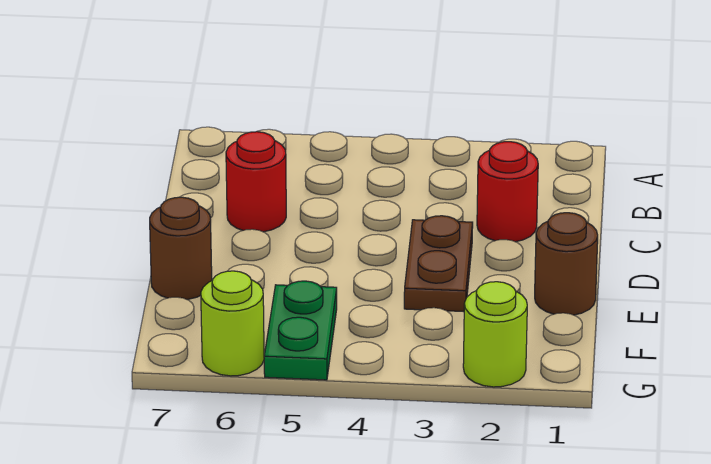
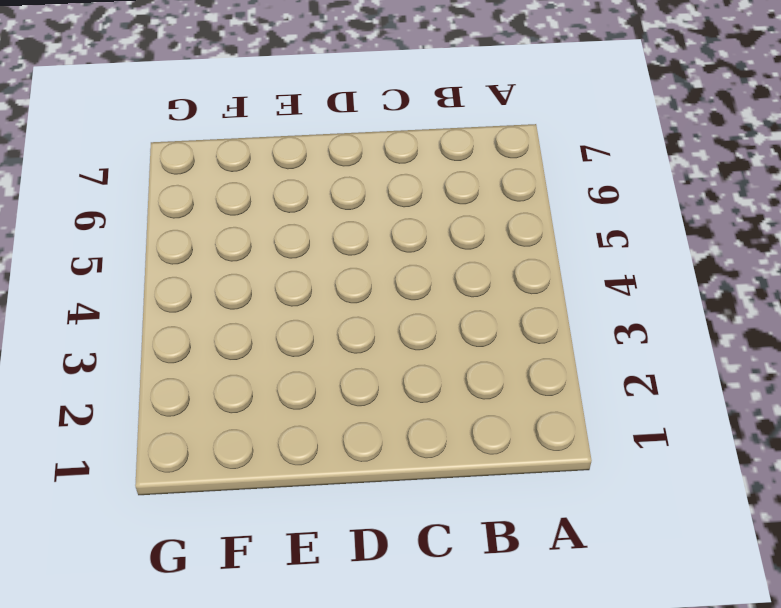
none -> red round brick C2 level 1
none -> red round brick C6 level 1

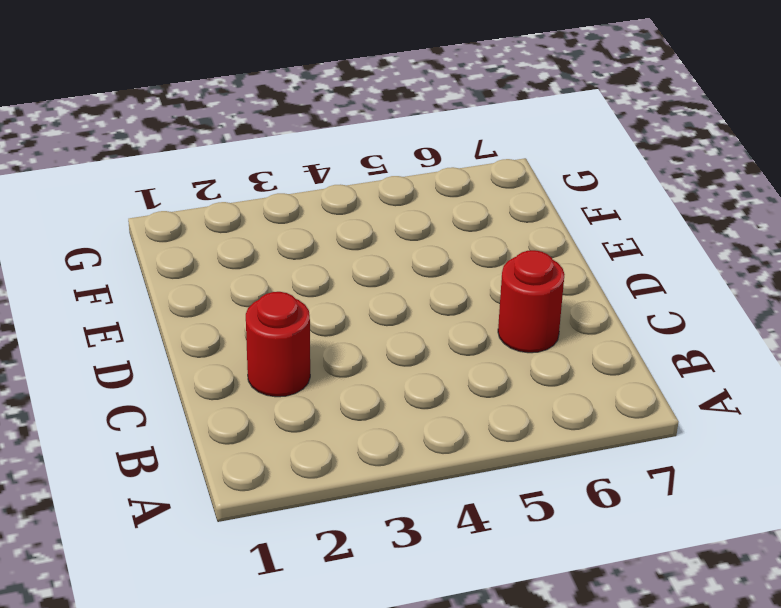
none -> brown plate D3:E3 level 1
none -> brown round brick E1 level 1

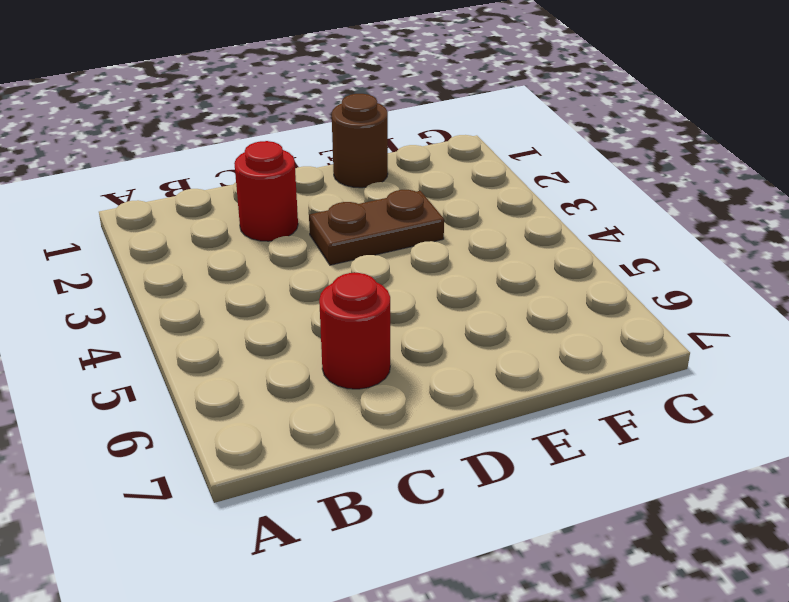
none -> brown round brick E7 level 1
none -> green plate F5:G5 level 1

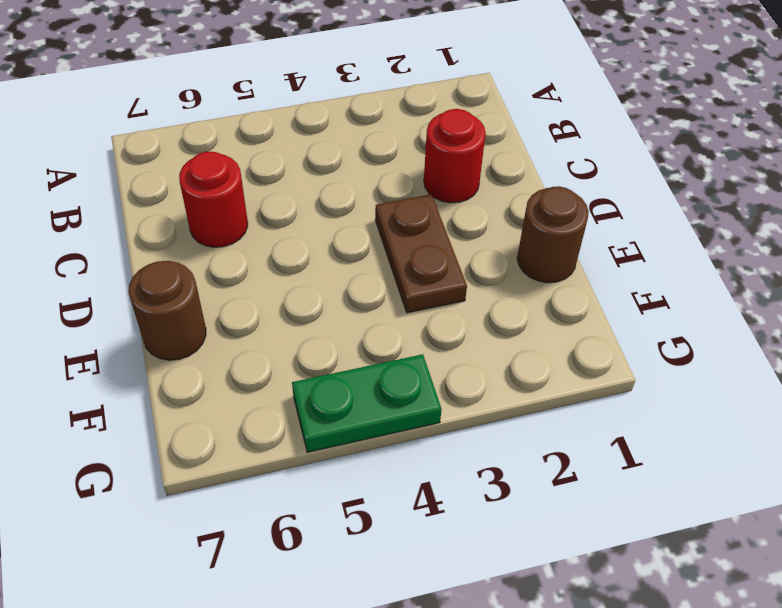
green plate G4:G5 level 1 -> green plate F5:G5 level 1
none -> lime round brick G2 level 1
none -> lime round brick G6 level 1

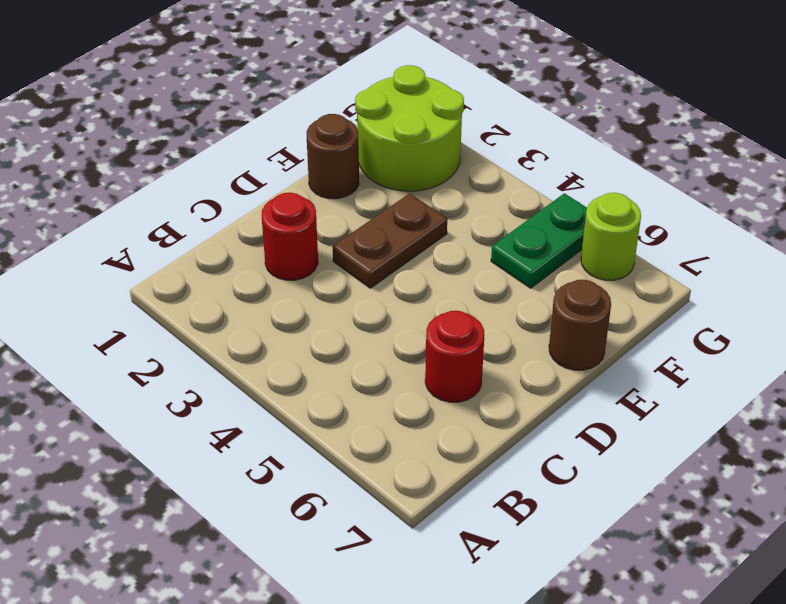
lime round brick F1:G2 level 1 -> lime round brick G2 level 1

